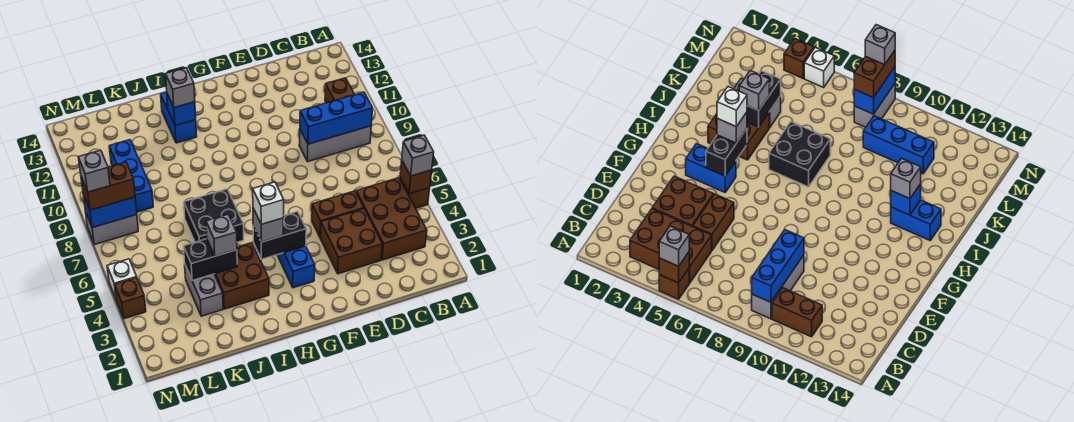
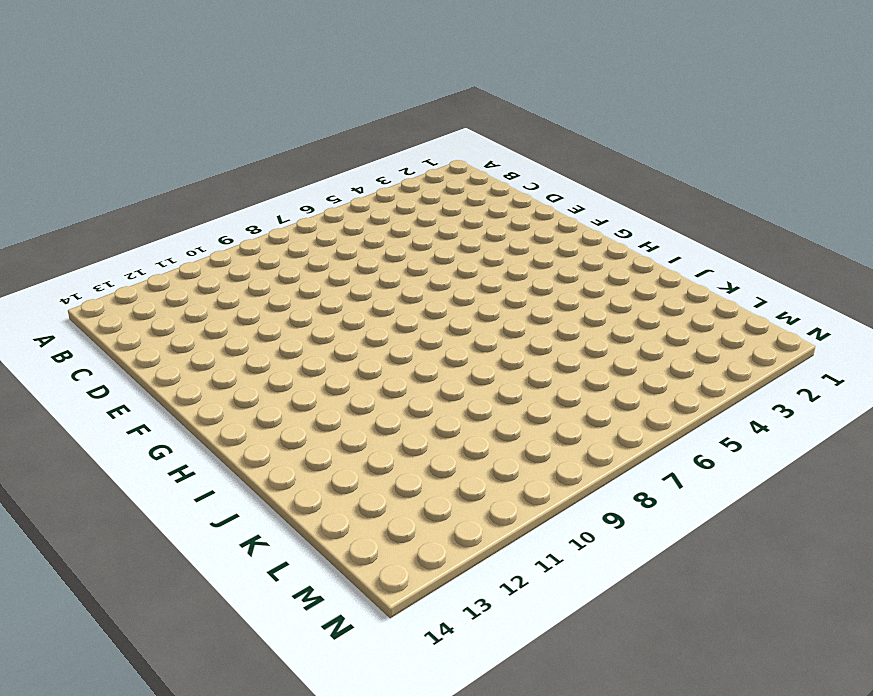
none -> brown brick A5 level 1
none -> brown brick B3:C5 level 1
none -> grey brick B9:D9 level 1

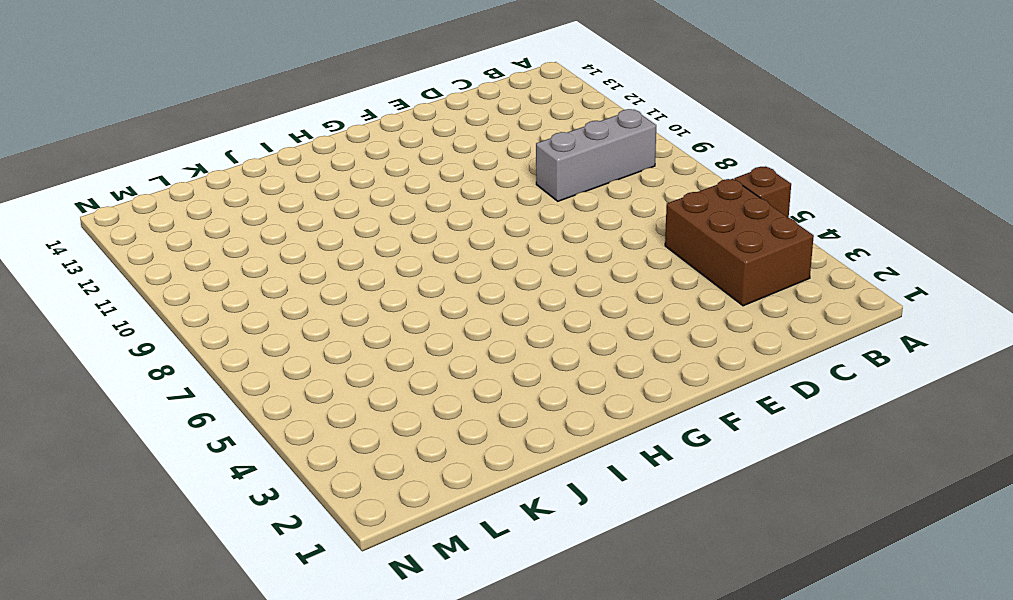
none -> brown brick B10:B11 level 1
none -> brown brick D3:E4 level 1
none -> brown brick D5:E5 level 1

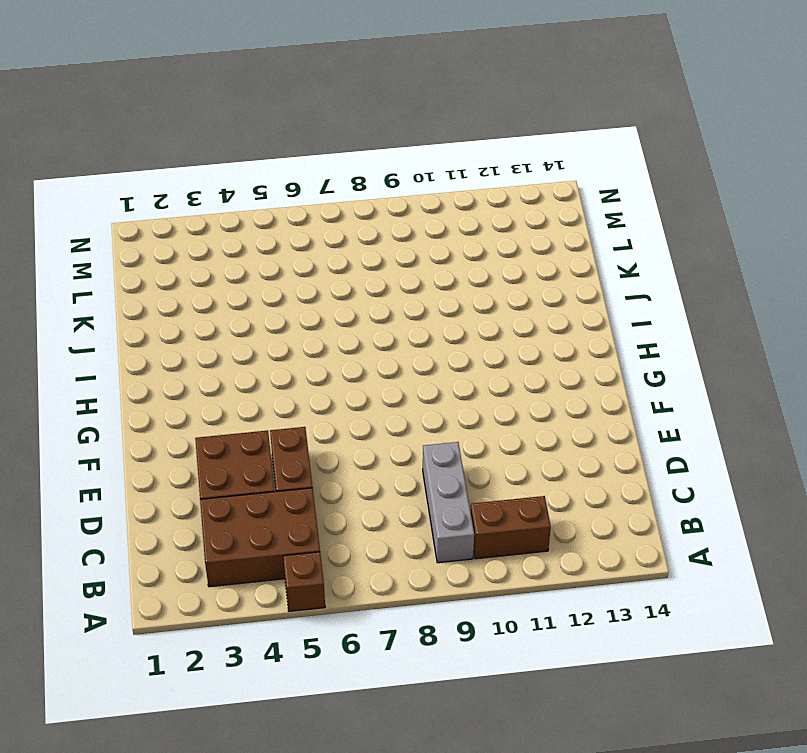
none -> blue brick G3:G4 level 1
none -> brown brick I3:J4 level 1
none -> black brick I6:J7 level 1

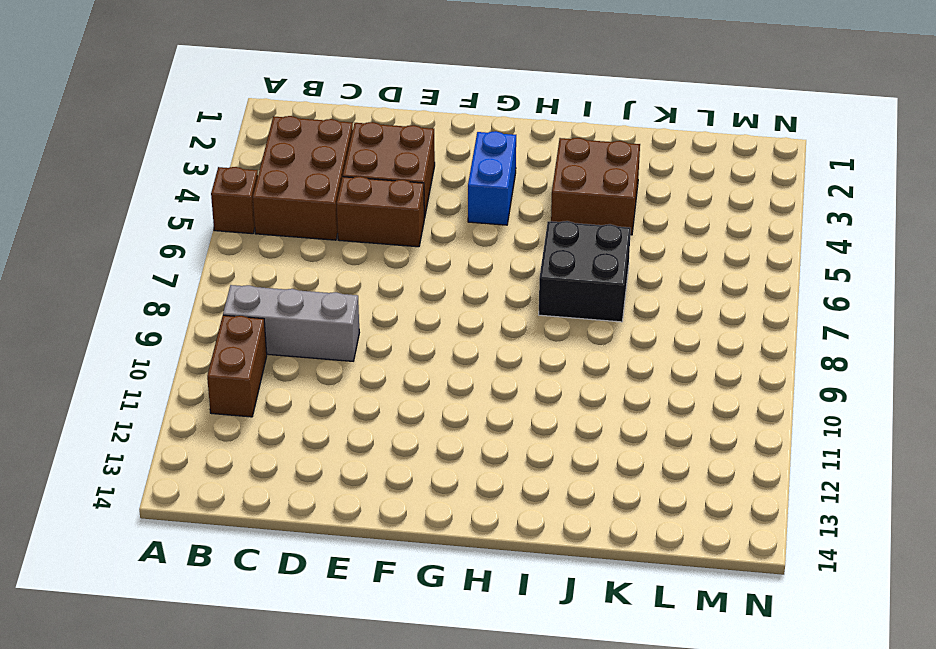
none -> blue brick I12:I13 level 1
none -> grey brick K3:K4 level 1
none -> blue brick L9:L11 level 1

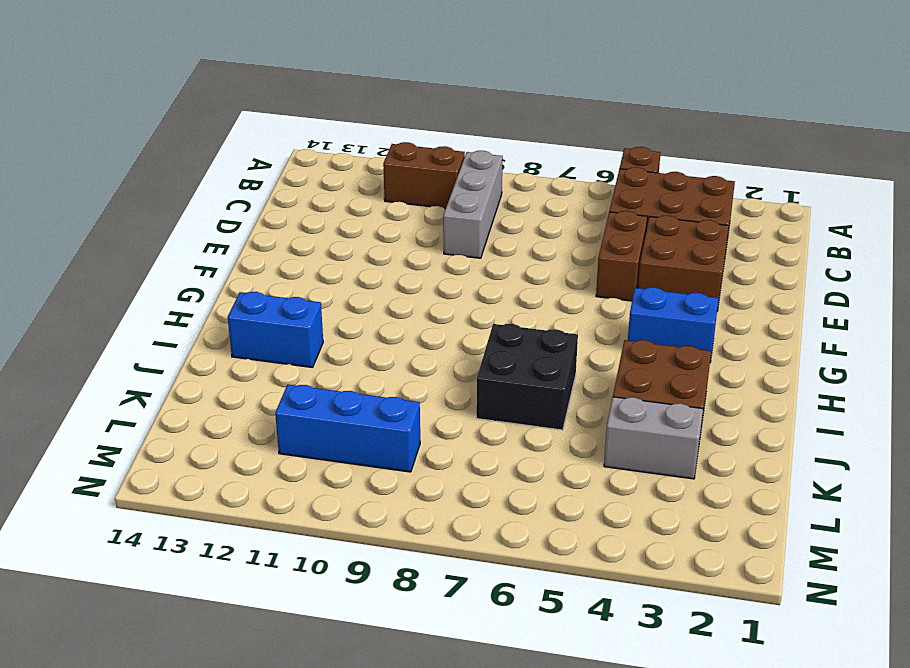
none -> grey brick M8:N8 level 1
none -> brown brick N4 level 1
none -> white brick N5 level 1

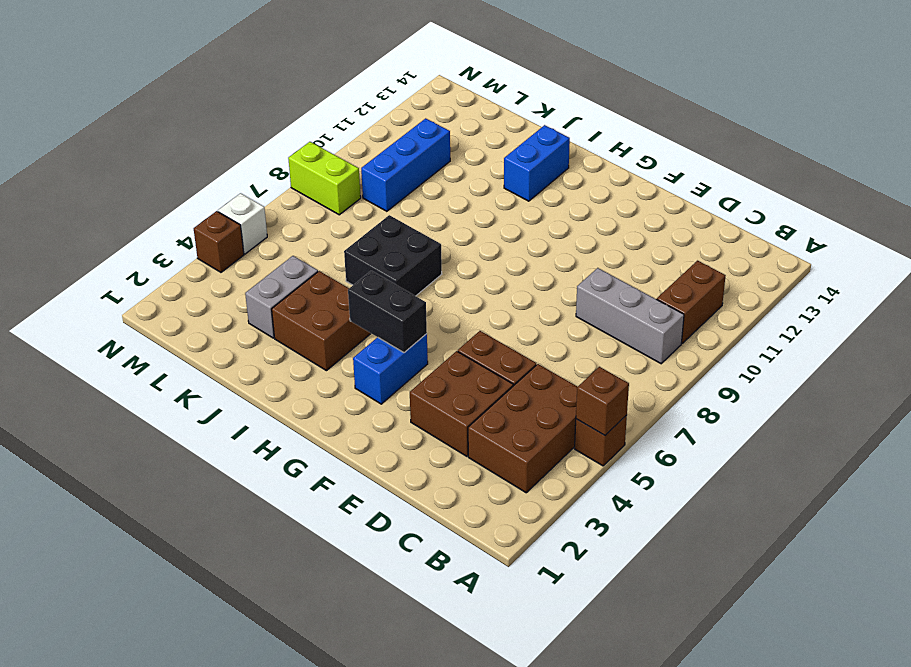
lime brick M8:N8 level 1 -> grey brick M8:N8 level 1
none -> blue brick B9:D9 level 2
none -> blue brick I12 level 2
none -> black brick J4:K4 level 2

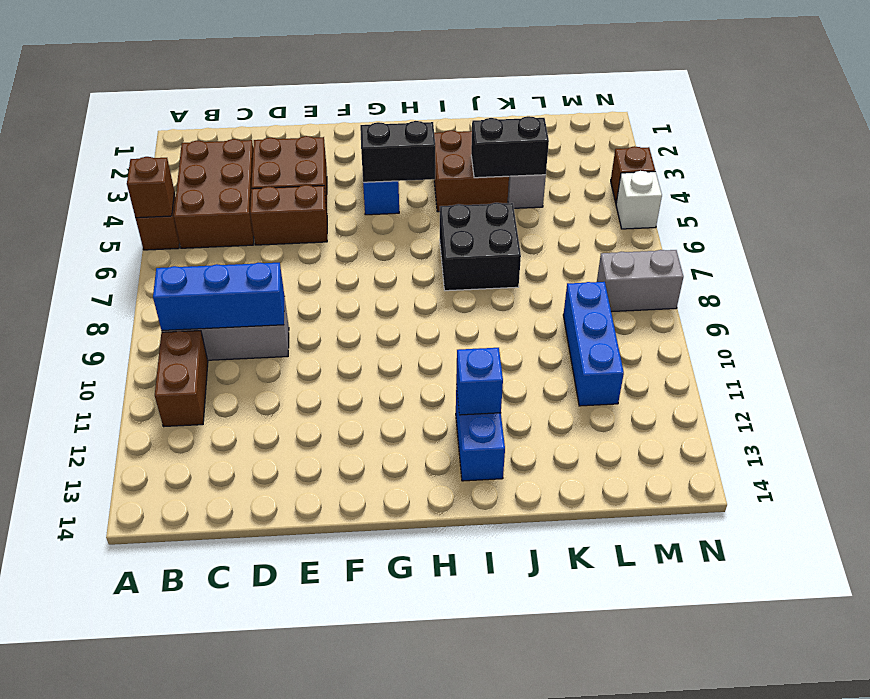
none -> blue brick M8:N8 level 2
none -> grey brick A5 level 3
none -> grey brick H4 level 3

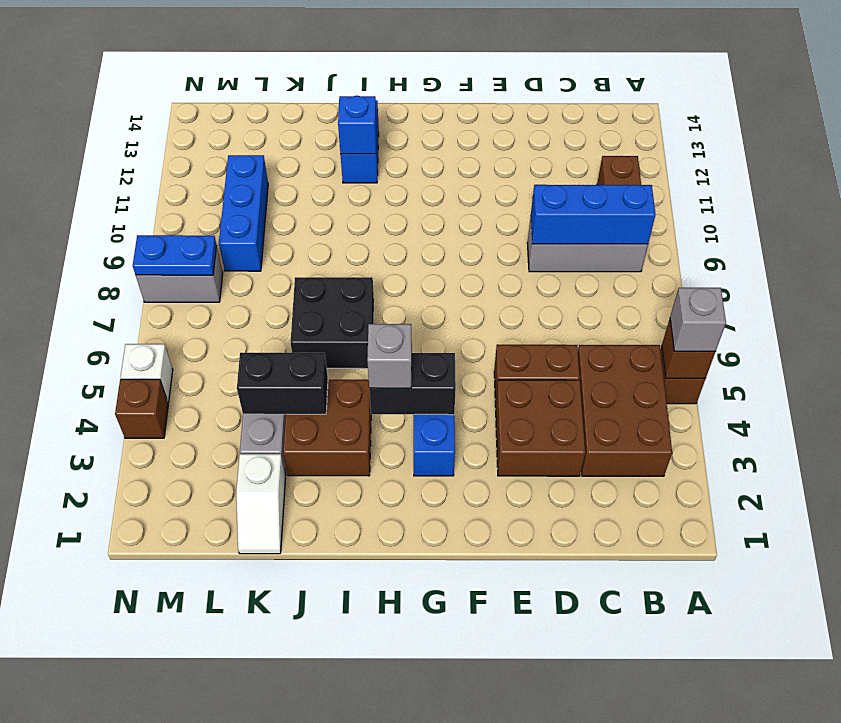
white slope K1:K2 level 1 top 2 -> none
blue plate M8:N8 level 2 -> blue brick M8:N8 level 2
none -> grey brick I12 level 3
none -> grey brick J4 level 3
none -> brown brick M8:N8 level 3

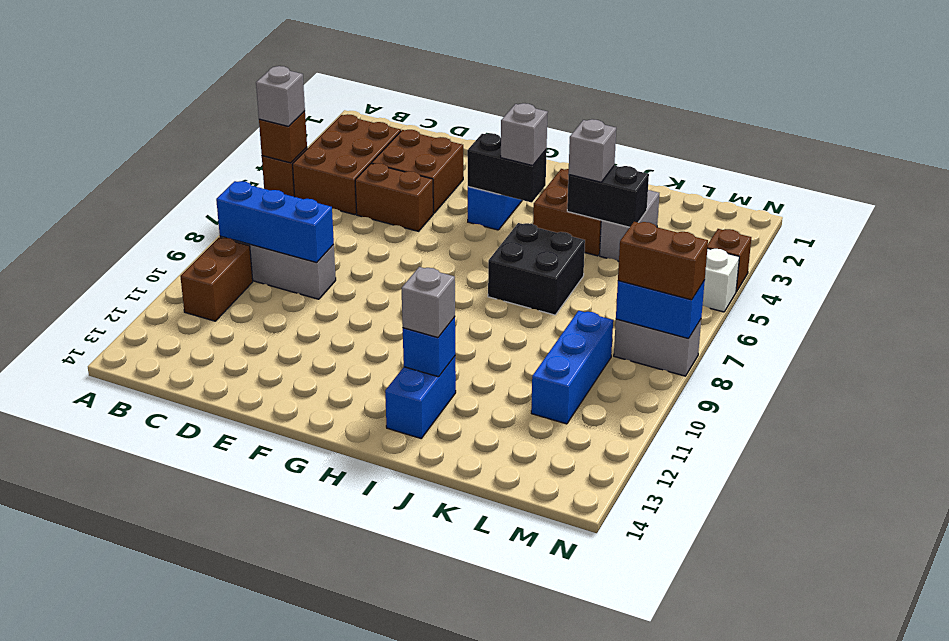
none -> white brick H4 level 4
none -> grey brick N8 level 4

